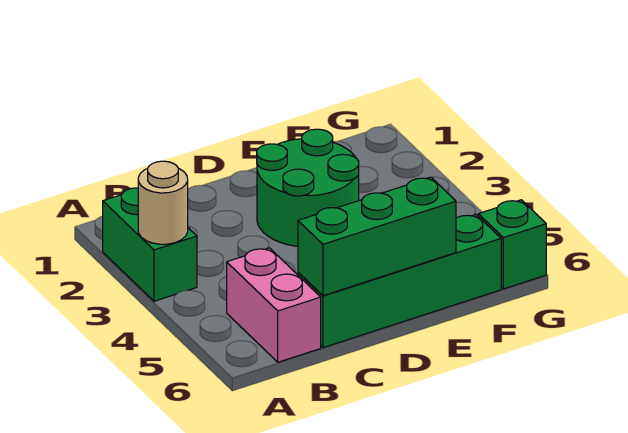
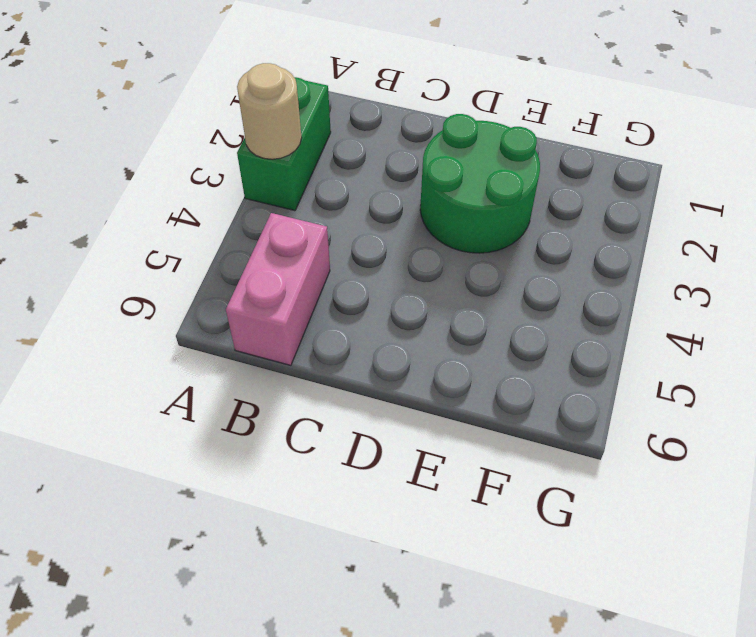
none -> green brick C6:F6 level 1
none -> green brick G6 level 1

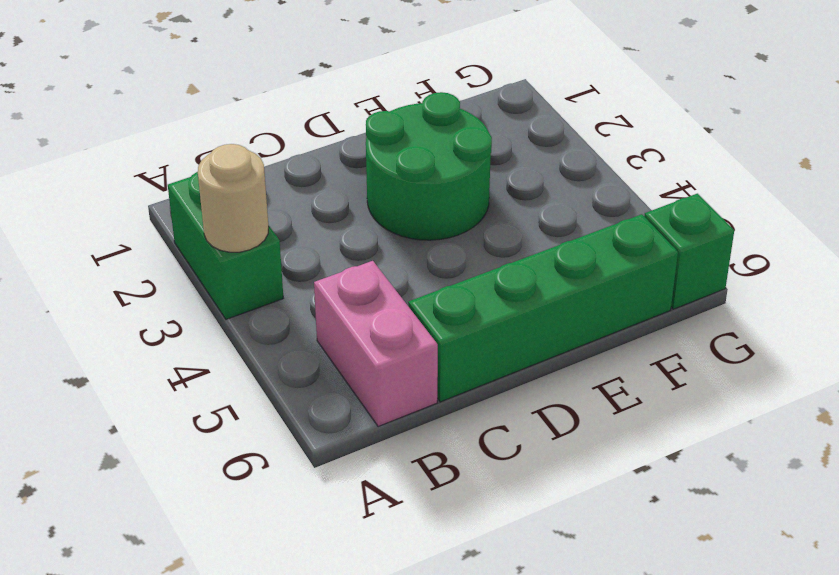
none -> green brick C6:E6 level 2

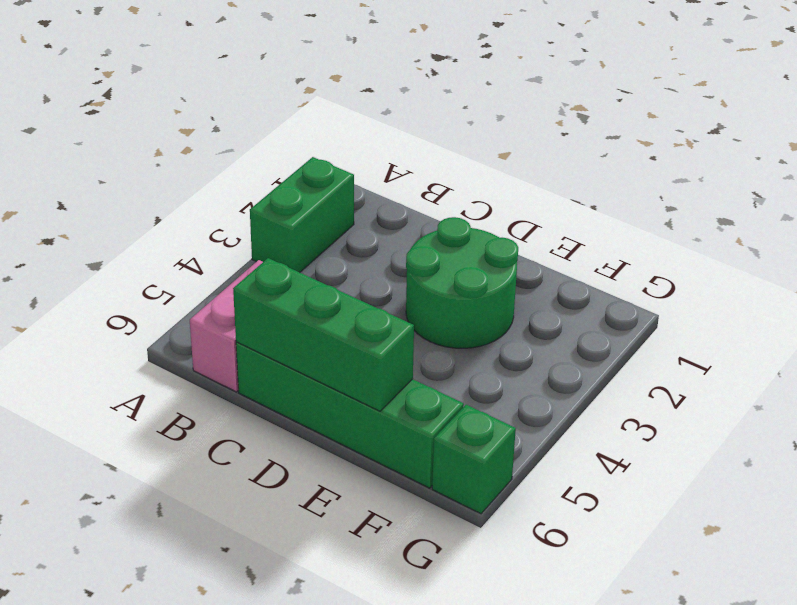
none -> tan round brick A3 level 2

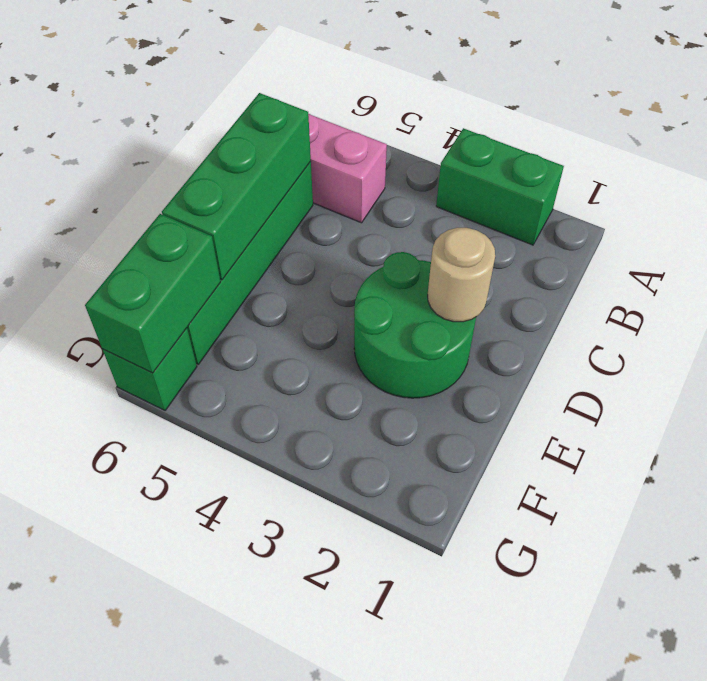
tan round brick D2 level 2 -> tan round brick A3 level 2
green brick F6:G6 level 2 -> none

